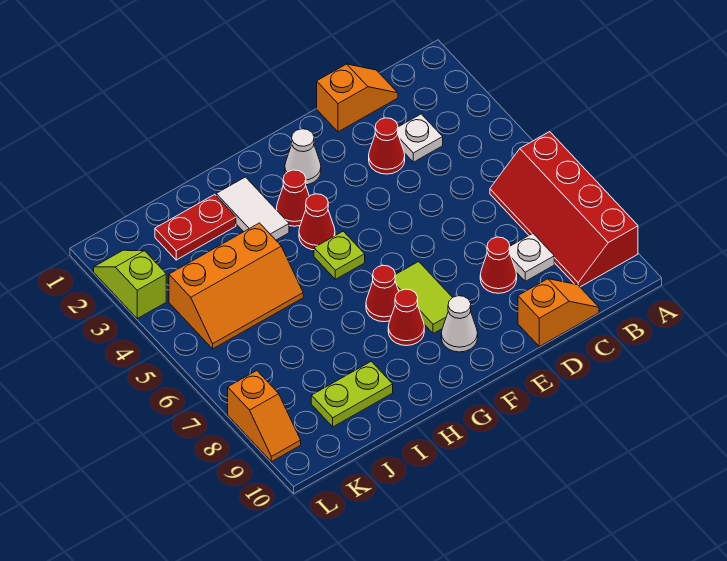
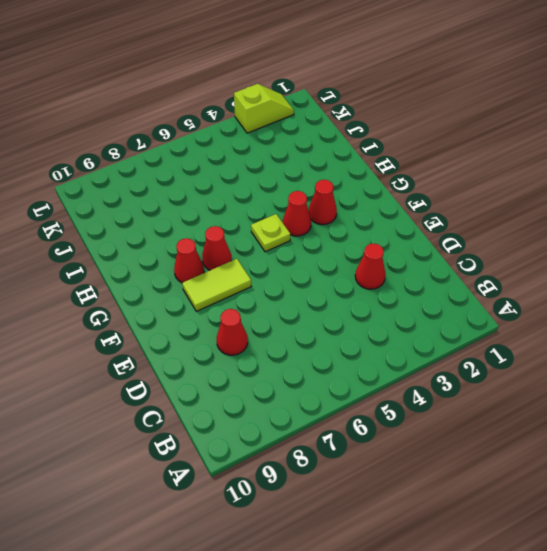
none -> red slope A6:B9 level 1 top A
none -> orange slope C1:D1 level 1 top D
none -> white plate C3 level 1

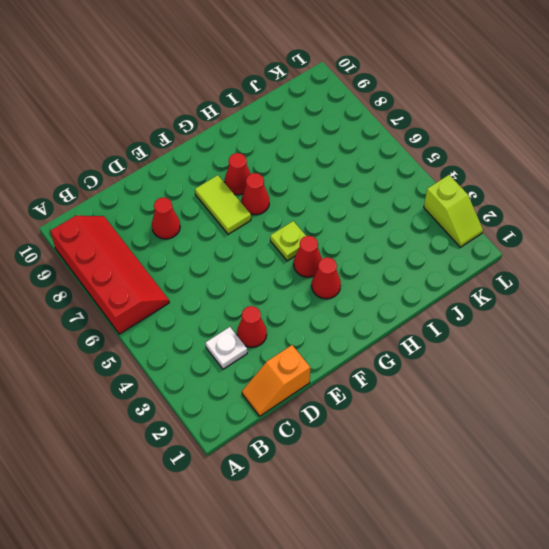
none -> white plate C8 level 1
none -> orange slope C10:D10 level 1 top D
none -> white cone F2 level 1

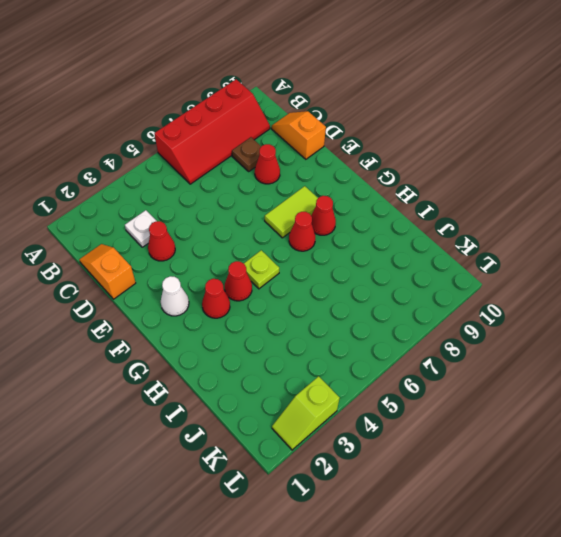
brown plate C8 level 1 -> white plate C8 level 1
none -> white cone F9 level 1
none -> white tile H2:H3 level 1
none -> red plate I2:J2 level 1

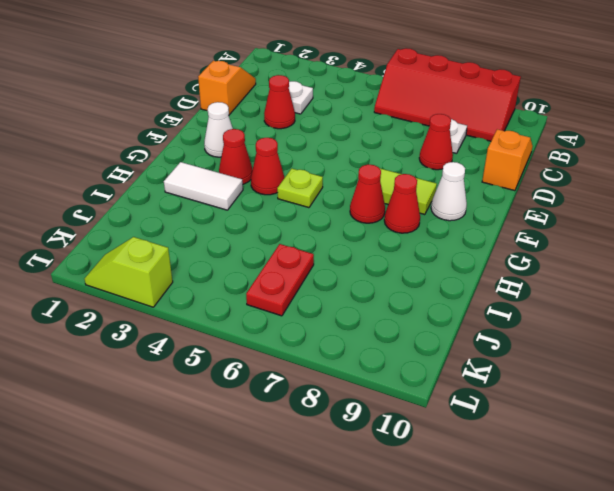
red plate J6:K6 level 1 -> red plate I2:J2 level 1
none -> orange slope I4:K5 level 1 top 4
none -> lime plate I9:J9 level 1
none -> orange slope L8:L9 level 1 top 8

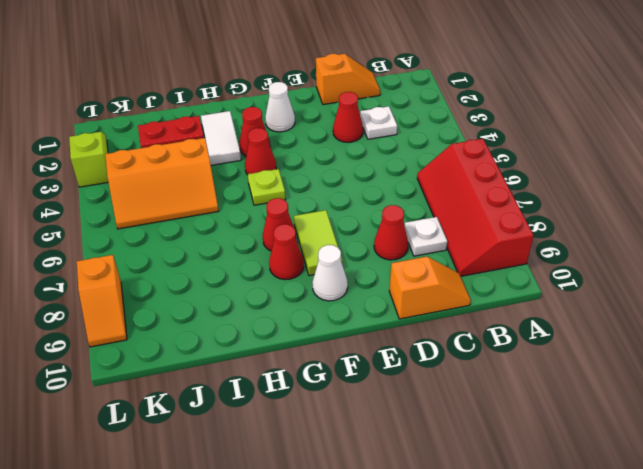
none -> lime plate I9:J9 level 1

